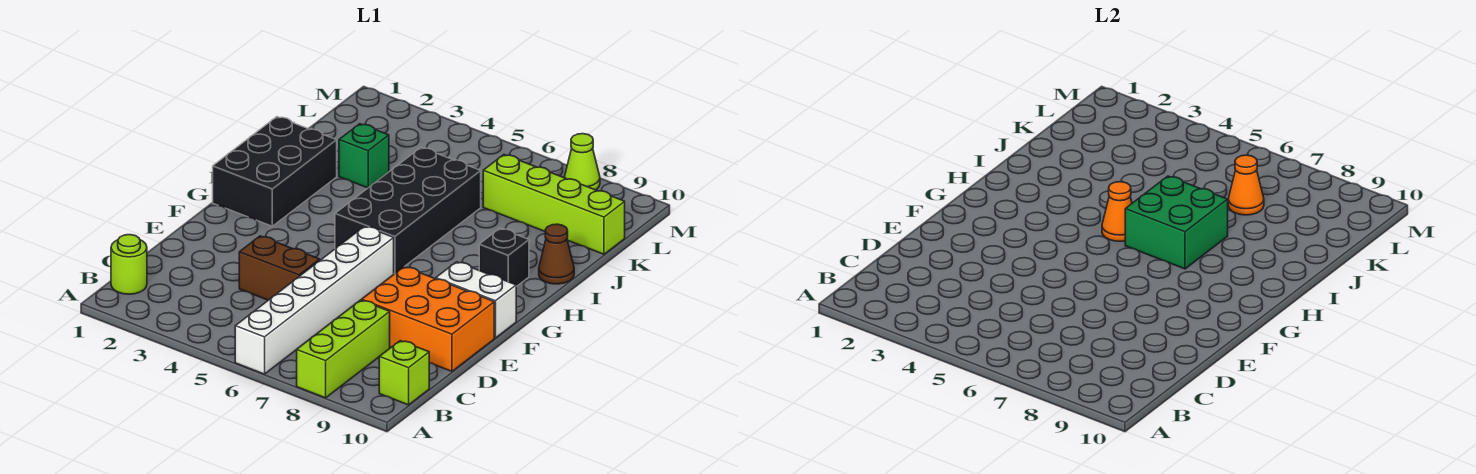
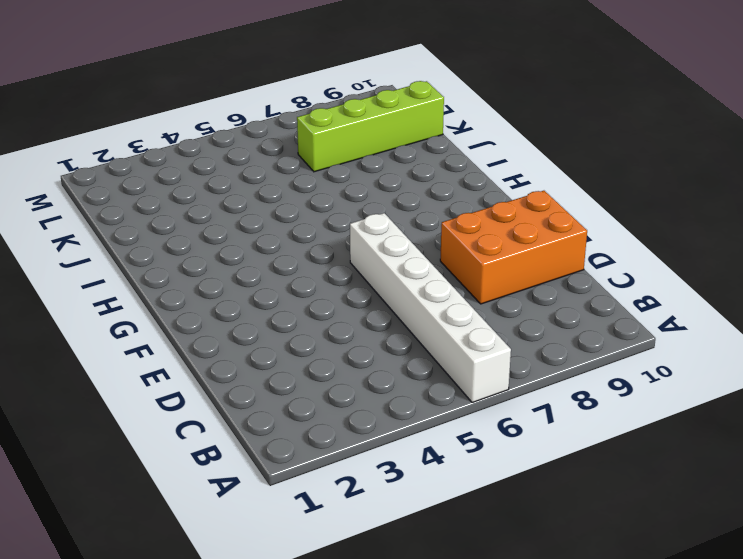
none -> lime brick A8:C8 level 1
none -> lime round brick B1 level 1
none -> lime brick B10 level 1

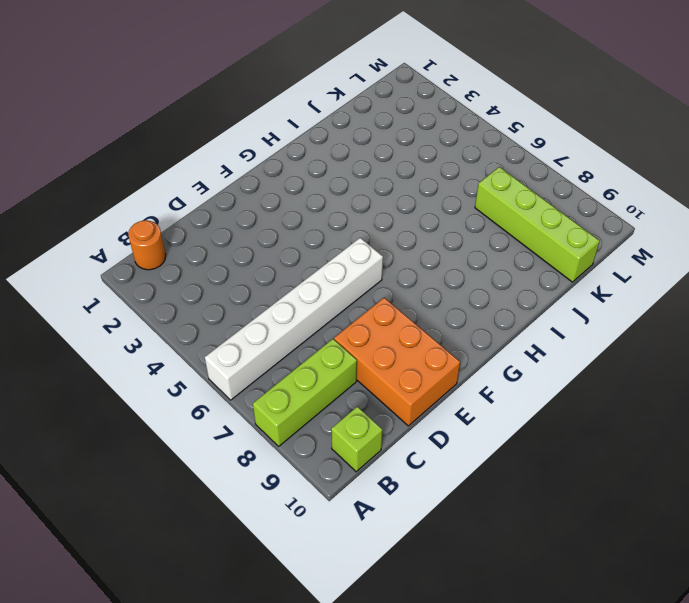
orange round brick B1 level 1 -> lime round brick B1 level 1
none -> brown brick D4:D5 level 1
none -> white brick F9:F10 level 1
none -> black brick G1:I2 level 1

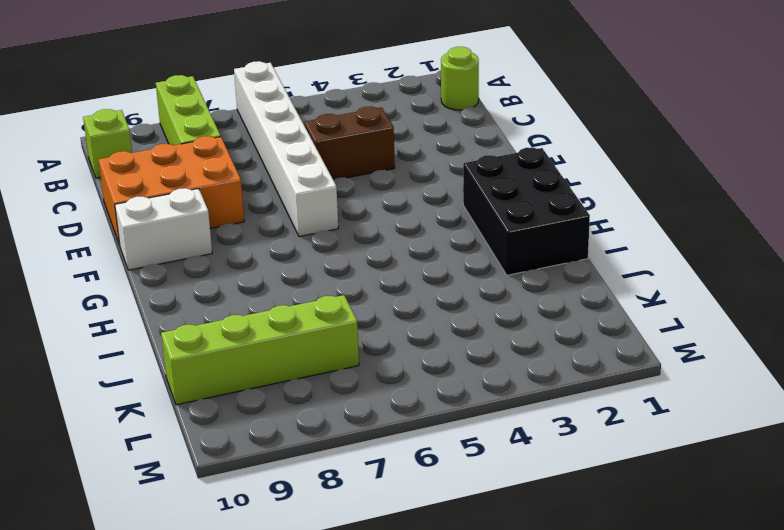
none -> black brick G5:J6 level 1
none -> black brick H9 level 1
none -> brown cone I10 level 1

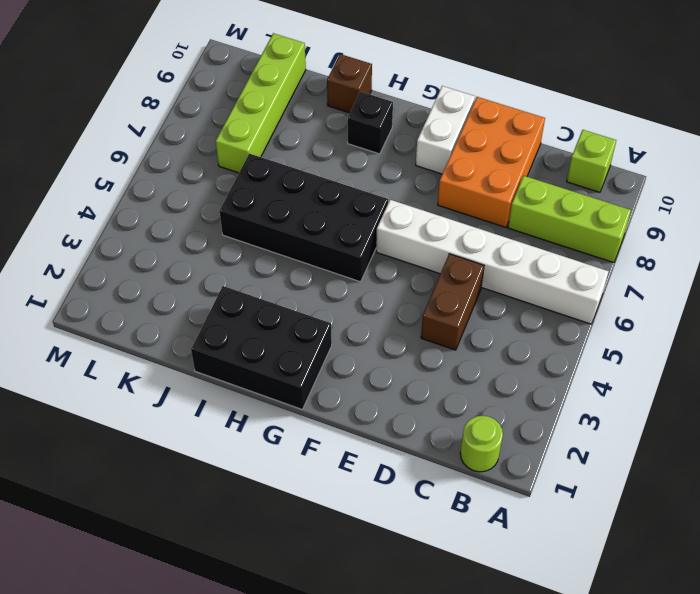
brown brick I10 level 1 -> brown cone I10 level 1
none -> green brick J3 level 1
none -> lime cone M8 level 1
none -> orange cone H5 level 2

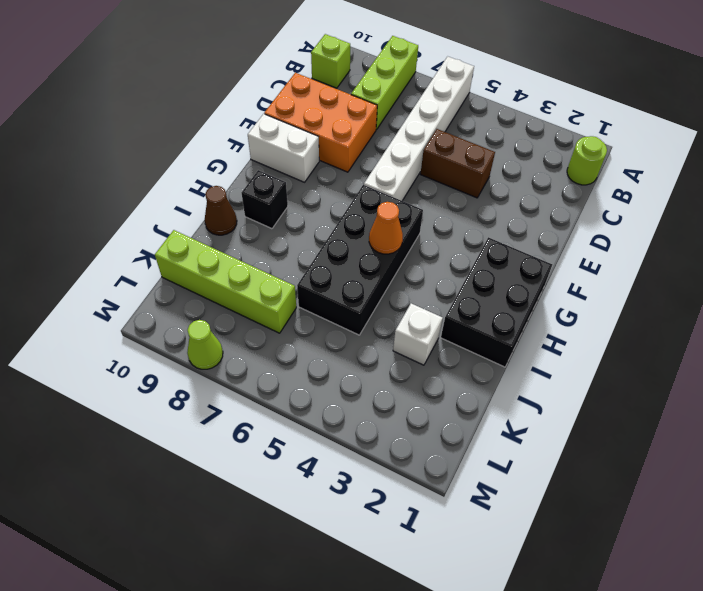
white brick J3 level 1 -> green brick J3 level 1
none -> green brick H6:I7 level 2
none -> orange cone K7 level 2

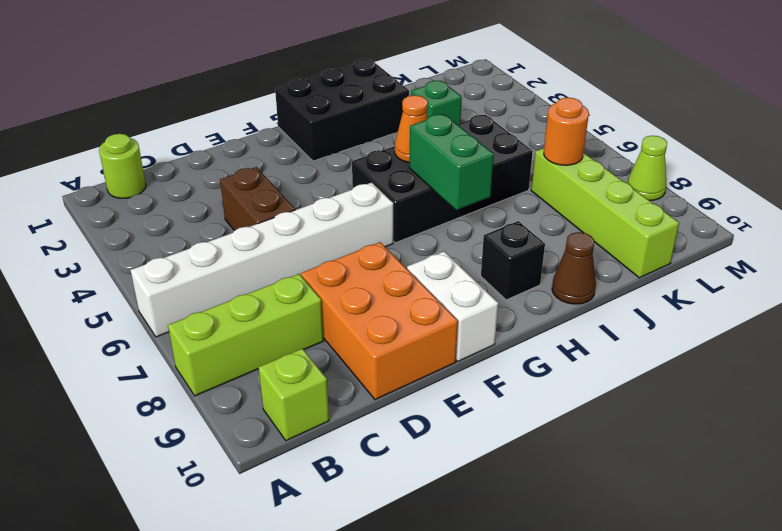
green brick H6:H7 level 2 -> green brick H6:I7 level 2
orange round brick K7 level 2 -> orange cone K7 level 2

